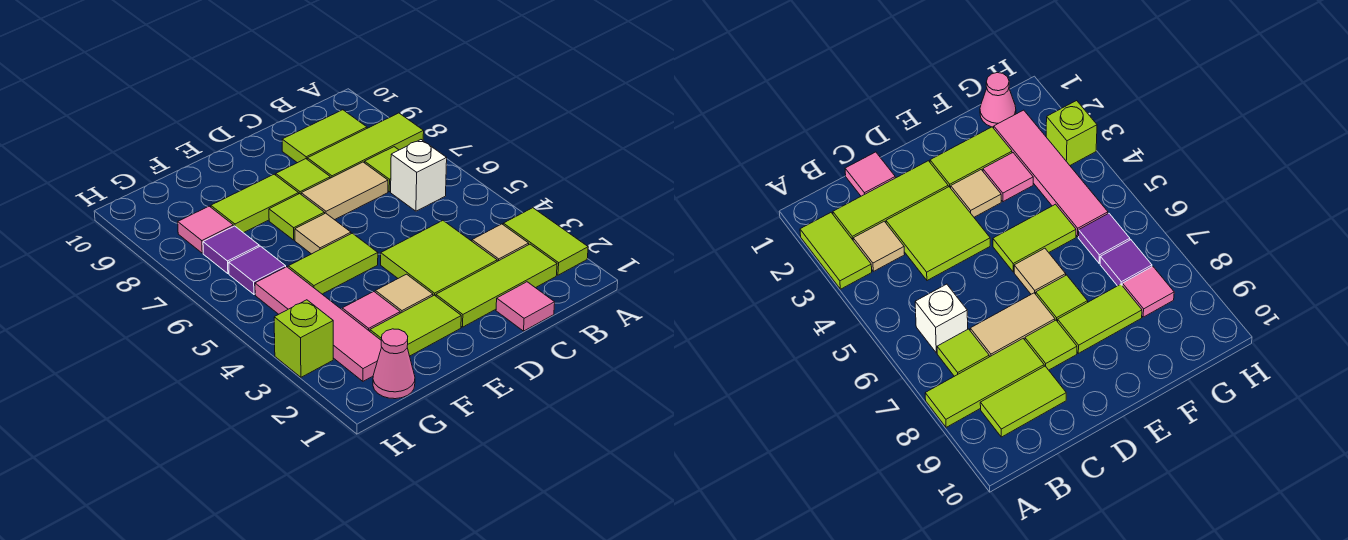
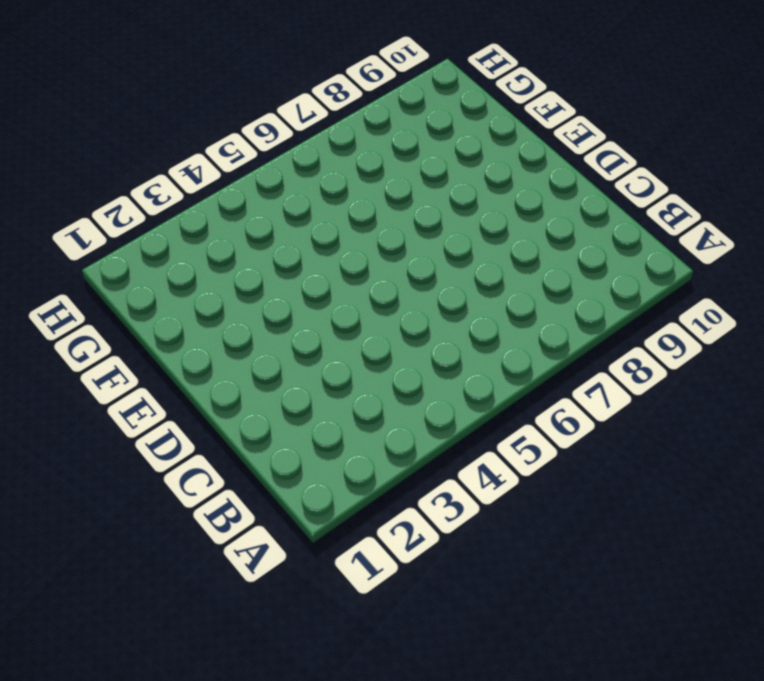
none -> lime tile A2:A3 level 1
none -> lime tile A8:C8 level 1
none -> lime tile B2:D2 level 1

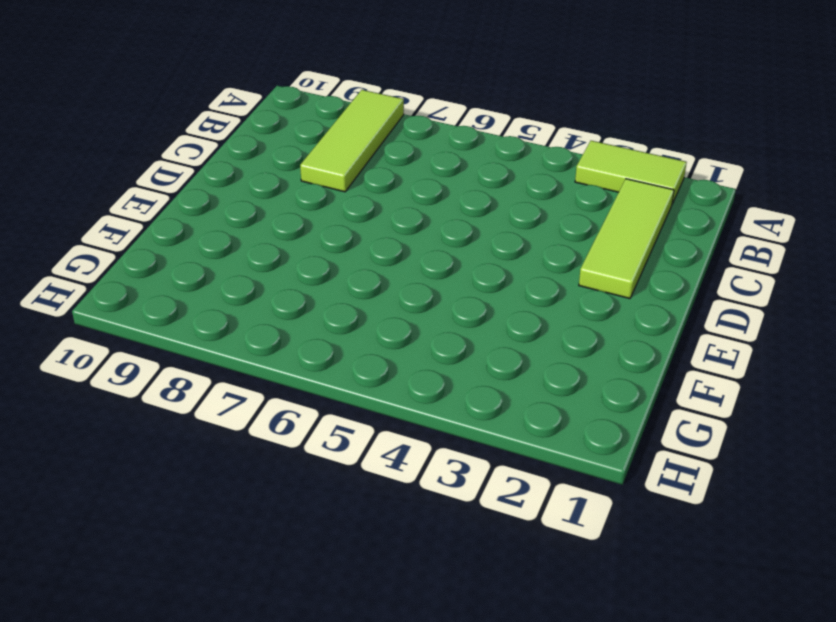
none -> tan tile B3 level 1
none -> white brick B6 level 1
none -> lime tile B7 level 1

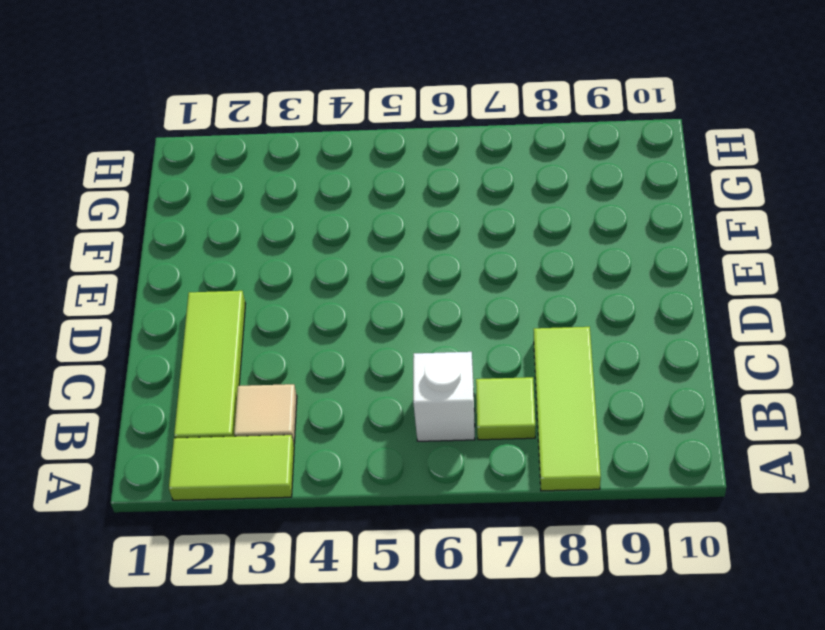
none -> lime tile B9:C9 level 1
none -> pink tile C1 level 1
none -> lime tile C3:D4 level 1

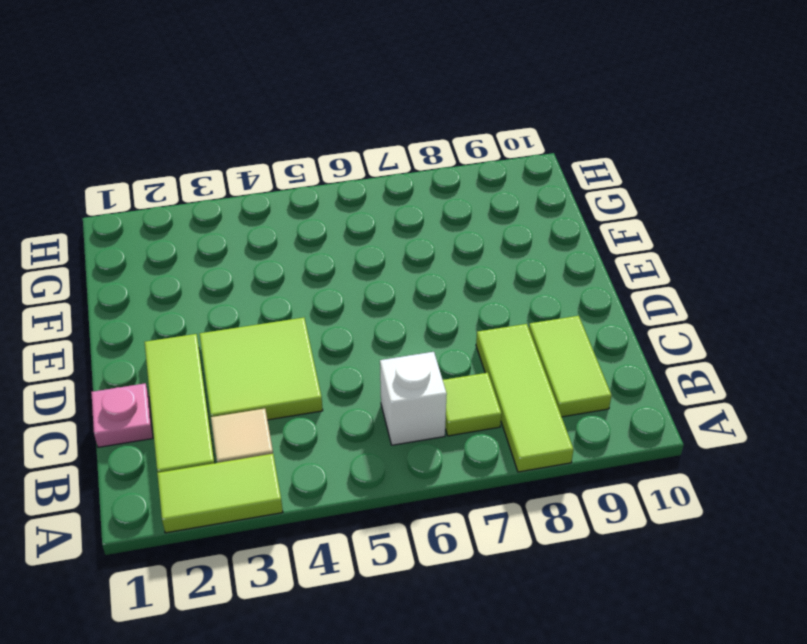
pink plate C1 level 1 -> pink tile C1 level 1
none -> tan tile C7:D7 level 1
none -> lime tile D8 level 1
none -> lime tile E2:F2 level 1

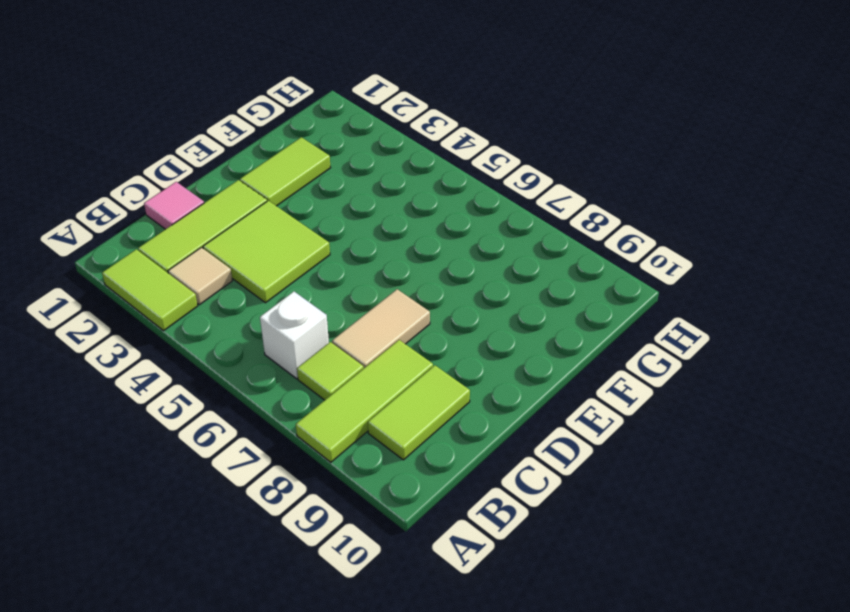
none -> lime tile D8 level 1
none -> tan tile E3 level 1
none -> lime tile E5:F5 level 1

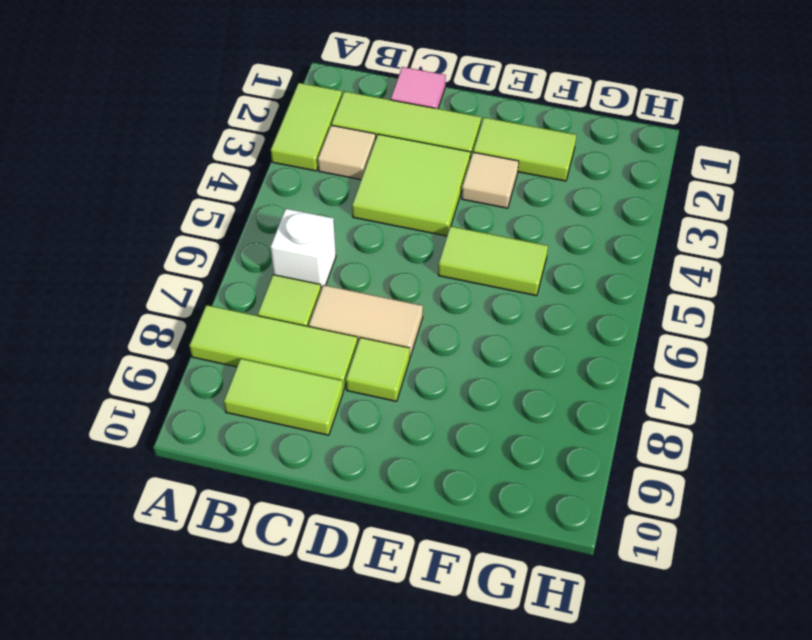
none -> tan tile E6 level 1
none -> lime tile E7 level 1
none -> lime tile E8:F8 level 1

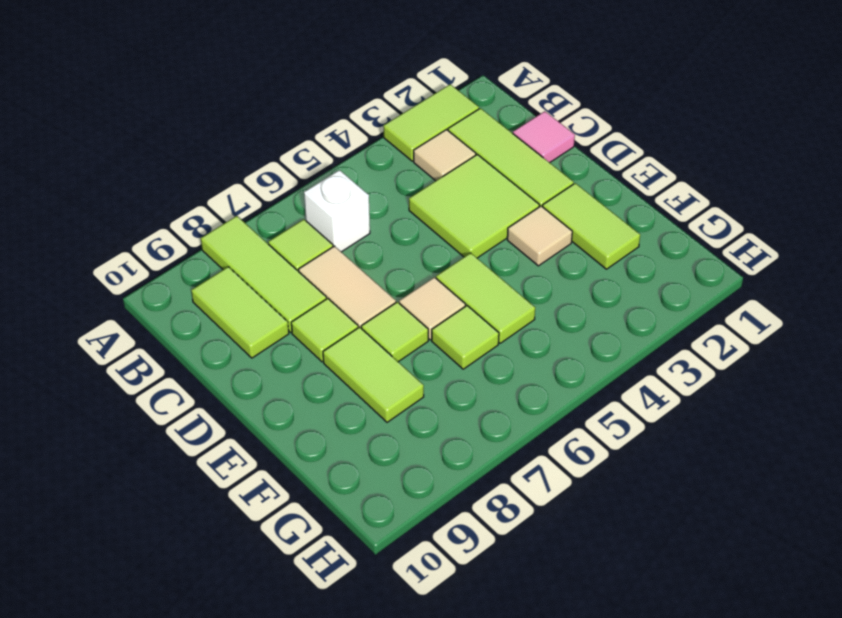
lime tile F6 level 1 -> none
none -> pink tile F3 level 1
none -> pink cone G1 level 1
none -> pink tile G2:G5 level 1

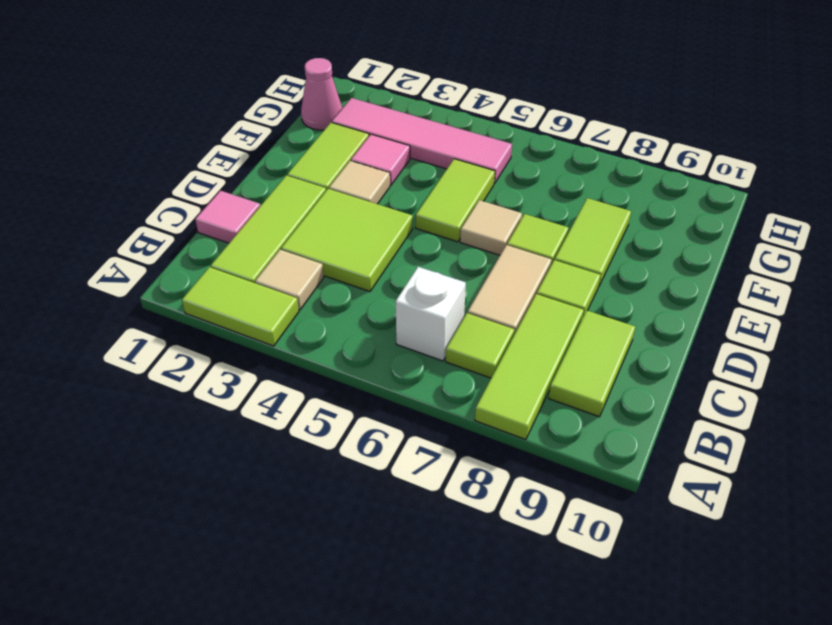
none -> purple tile G6 level 1
none -> purple tile G7 level 1
none -> pink tile G8 level 1

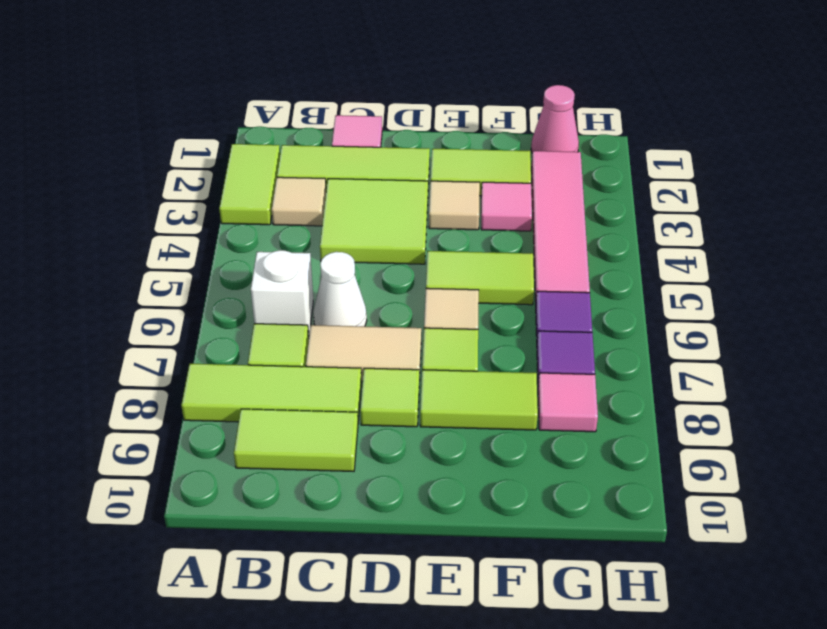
white cone C6 level 1 -> none
none -> lime brick H3 level 1

